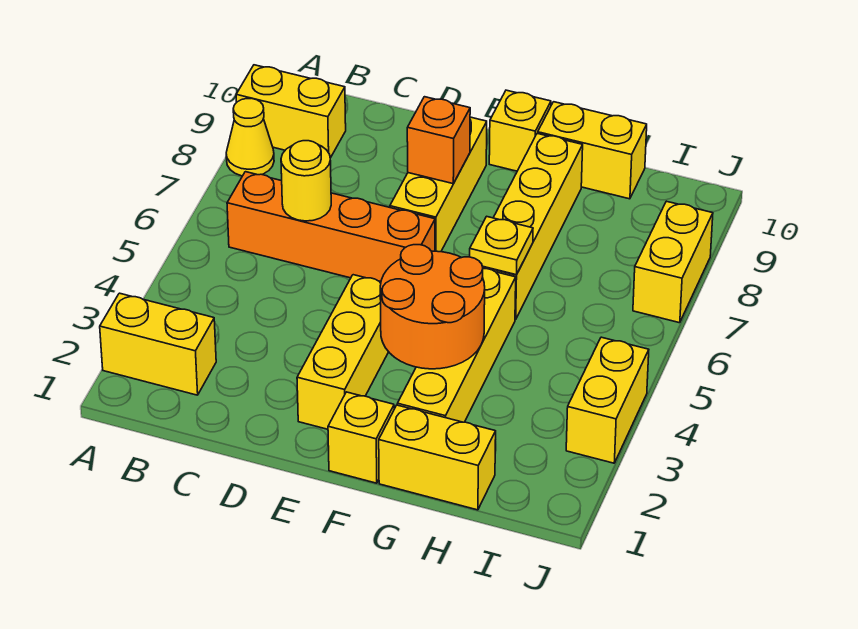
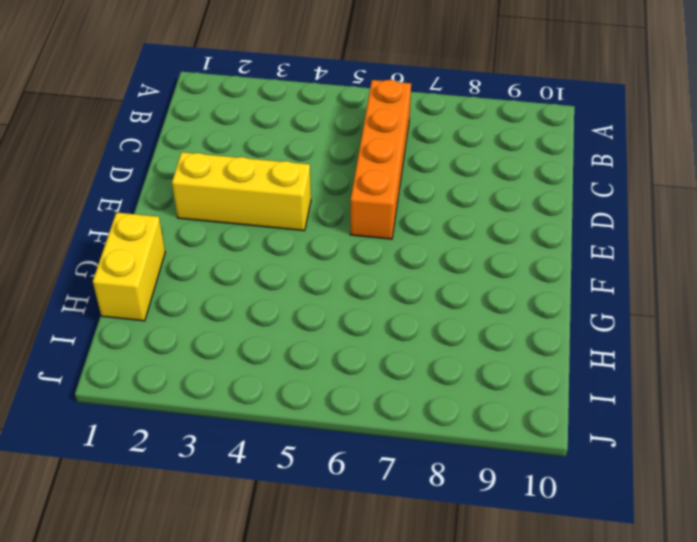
none -> yellow brick A2:B2 level 1
none -> yellow cone A8 level 1
none -> yellow brick A9:B9 level 1

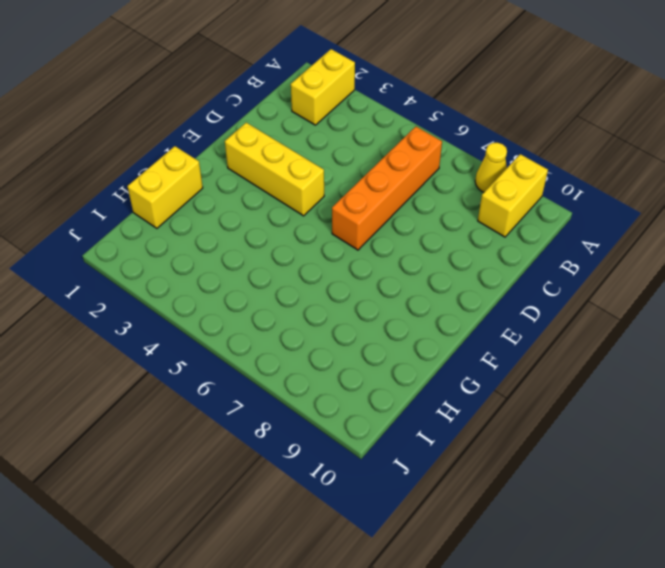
none -> yellow brick E7:E9 level 1
none -> yellow brick F1 level 1
none -> yellow brick F10 level 1

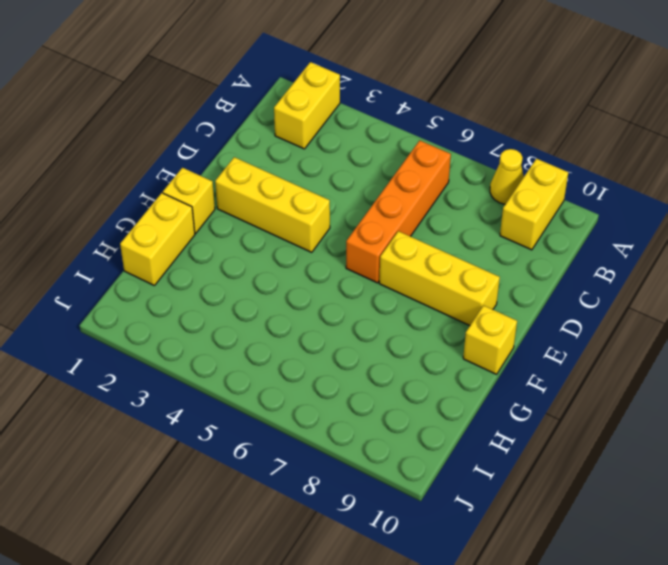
none -> yellow brick G2:G5 level 1
none -> yellow brick G6:G9 level 1
none -> yellow brick G10:H10 level 1

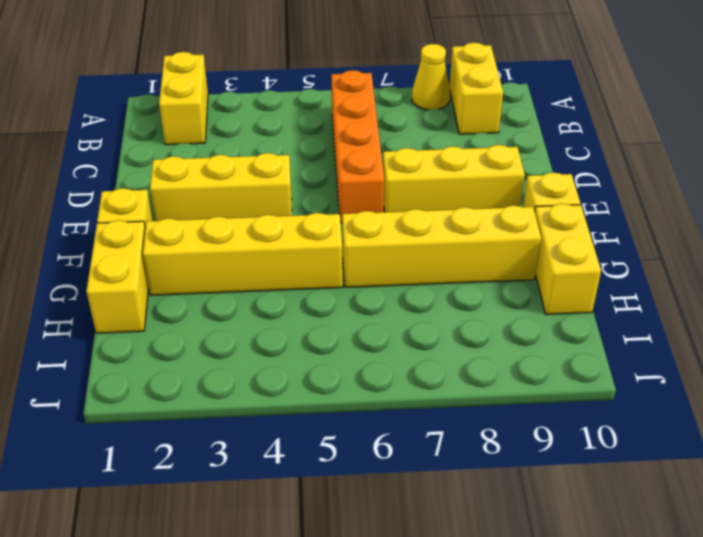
none -> yellow brick J3:J4 level 1
none -> yellow brick J7:J8 level 1
none -> yellow round brick C6 level 2

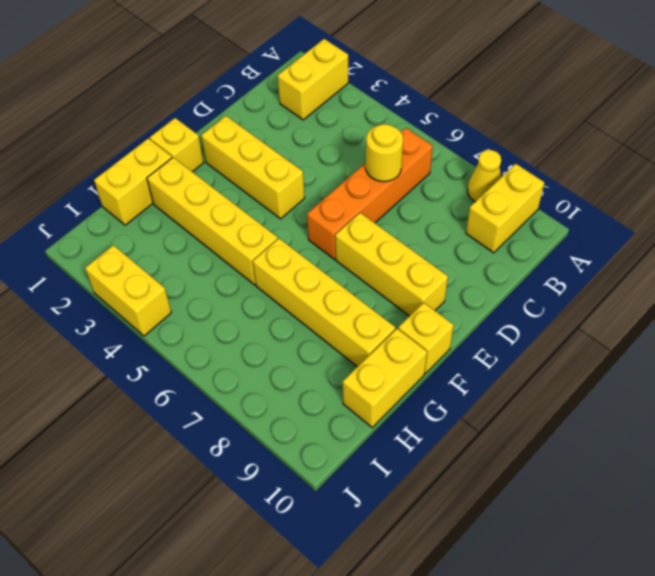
none -> yellow brick J7:J8 level 1
none -> orange brick E8 level 2
none -> orange round brick F3:G4 level 2

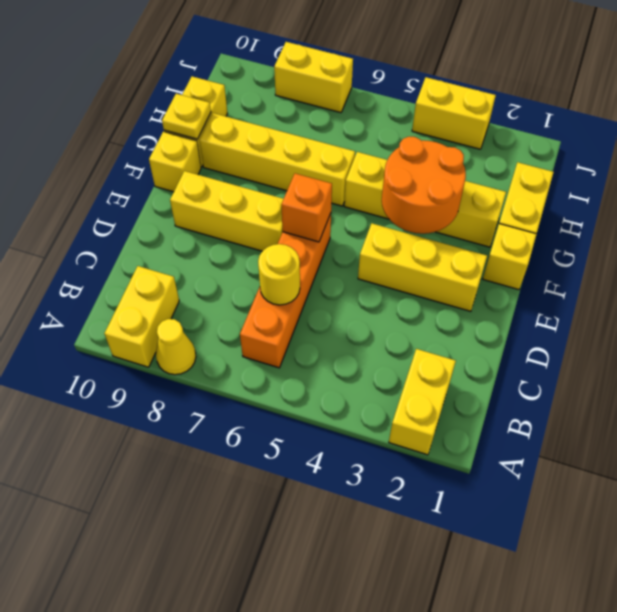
orange brick E6 level 2 -> orange brick E8 level 2
yellow plate G10 level 2 -> yellow plate G6 level 2

